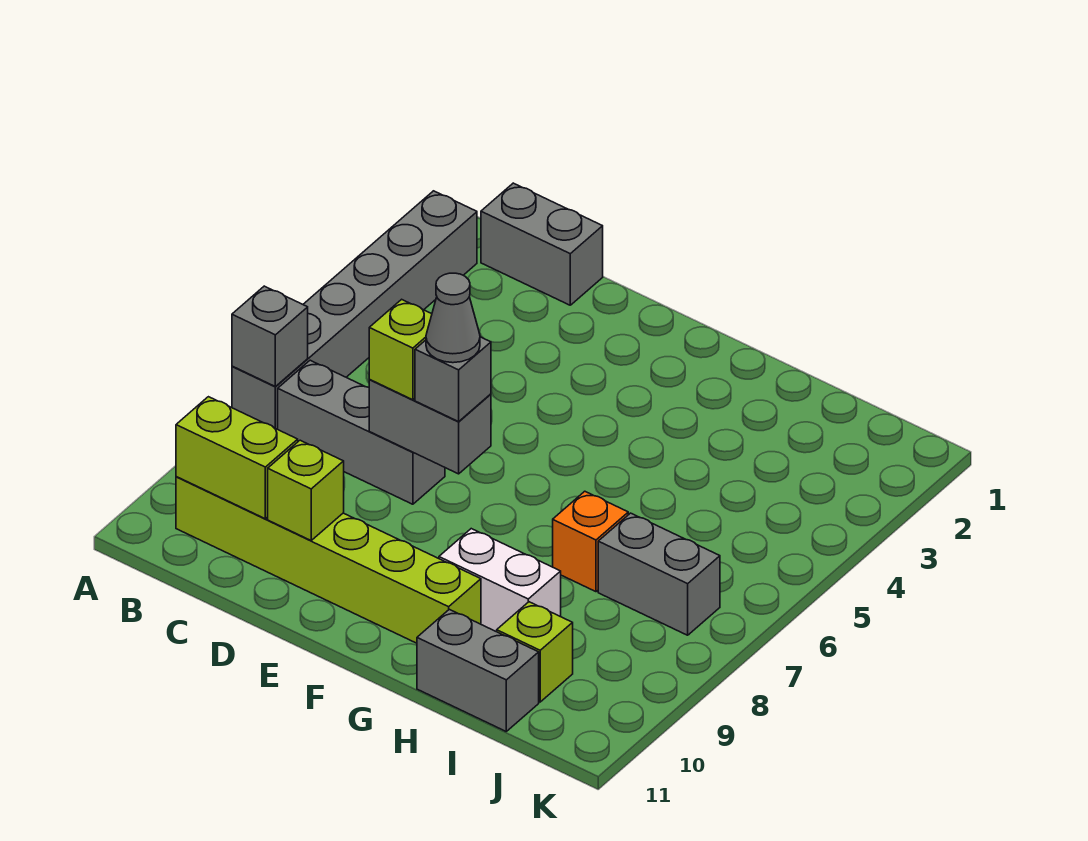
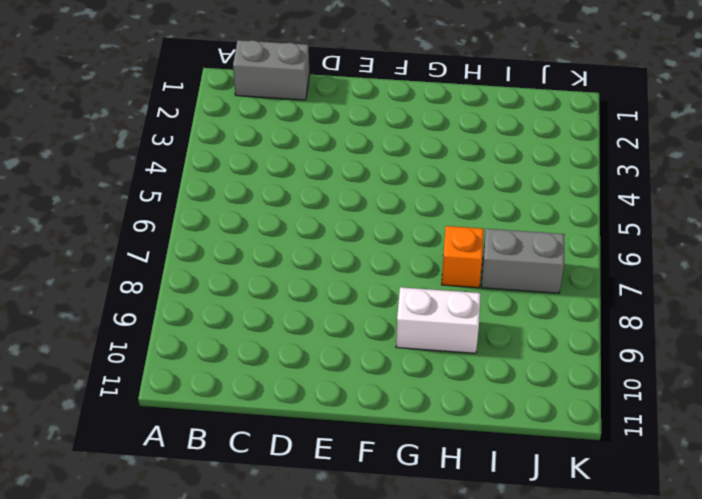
none -> grey brick A2:A7 level 1
none -> grey brick B7:D7 level 1
none -> lime brick B10:G10 level 1

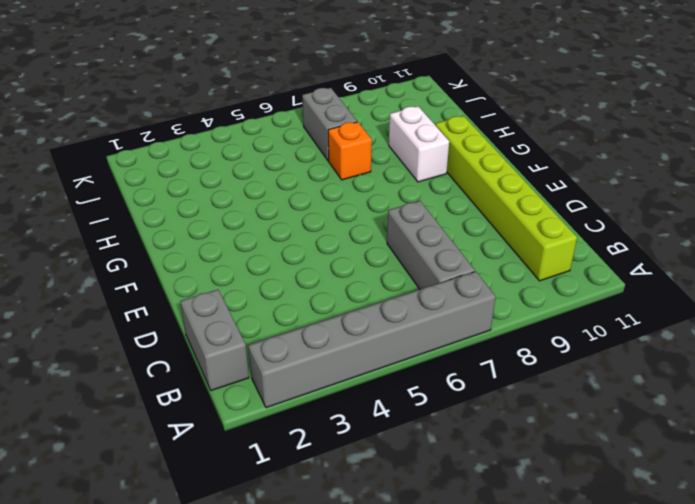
none -> grey brick H11:I11 level 1
none -> lime brick I10 level 1
none -> grey brick A7 level 2

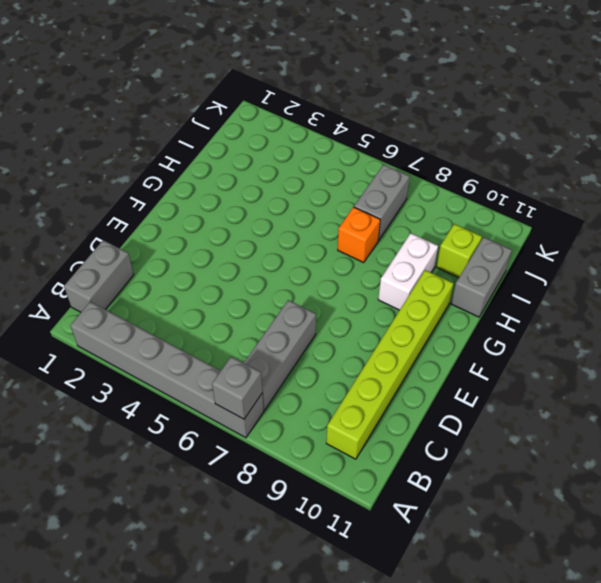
none -> lime brick B10:C10 level 2
none -> grey brick D7:E7 level 2
none -> lime brick D10 level 2

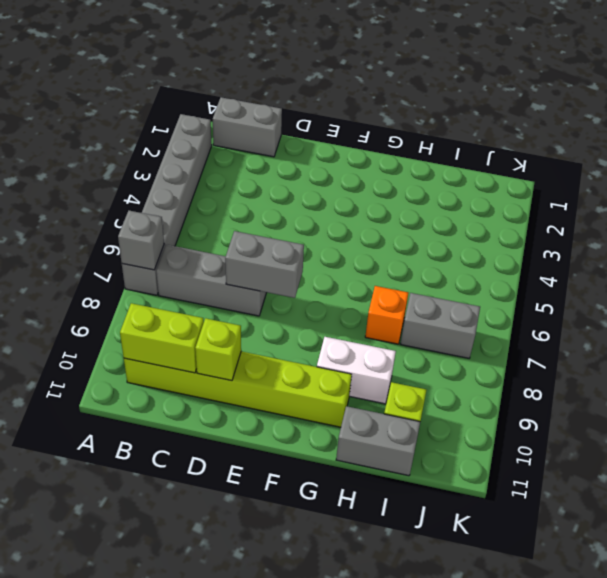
none -> lime brick D7 level 3
none -> grey brick E7 level 3
none -> grey cone E7 level 4

